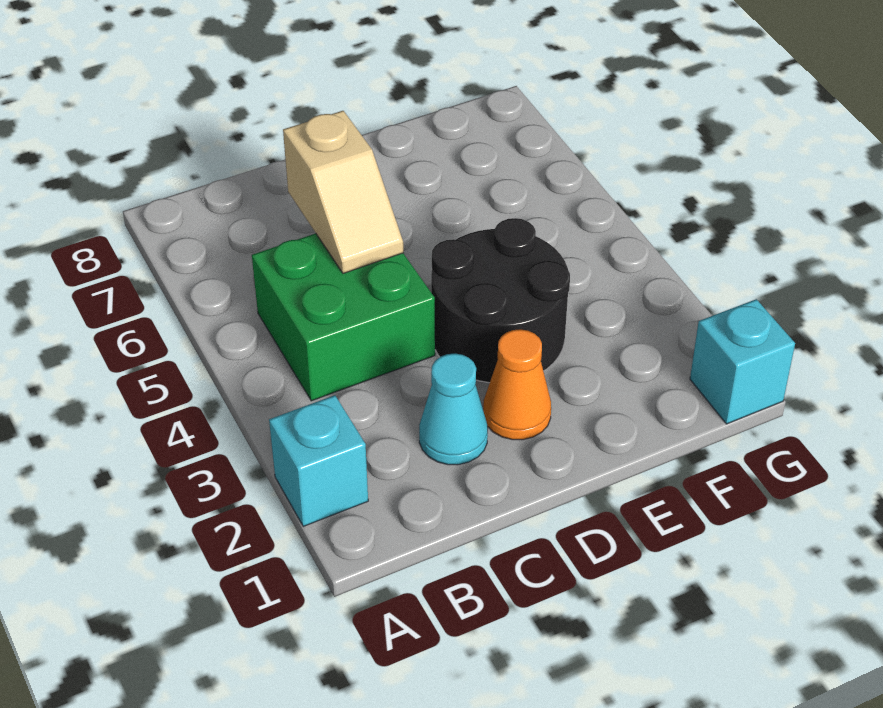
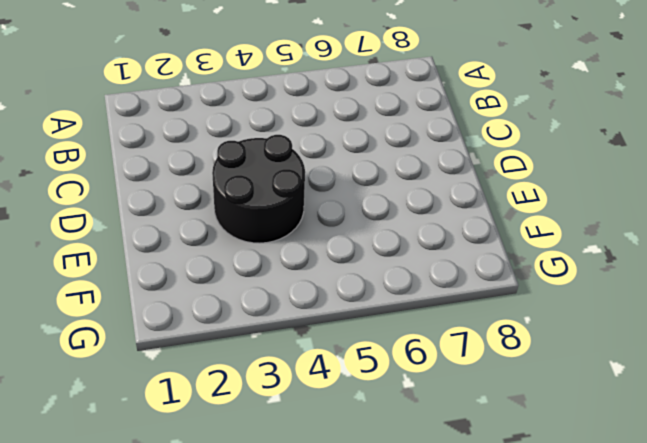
none -> cyan brick A2 level 1
none -> green brick B4:C5 level 1

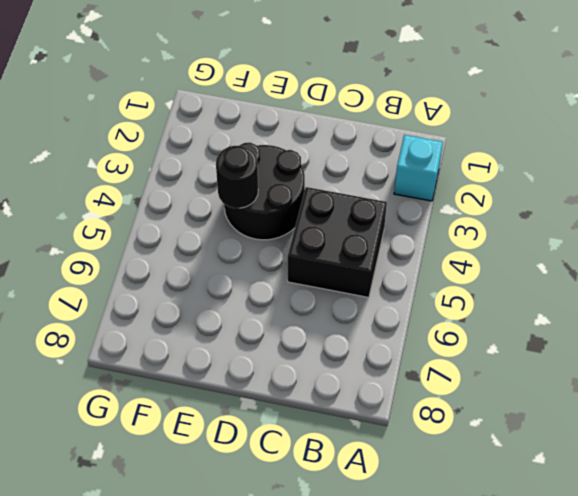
black brick B4:C5 level 1 -> green brick B4:C5 level 1
black round brick E4 level 2 -> none
none -> cyan cone C2 level 1
none -> orange cone D2 level 1

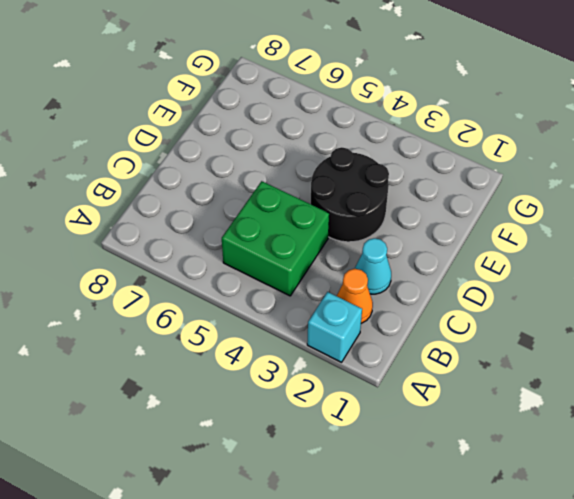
orange cone B2 level 1 -> orange cone D2 level 1
none -> cyan brick G1 level 1
none -> tan slope C5:C6 level 2 top 6

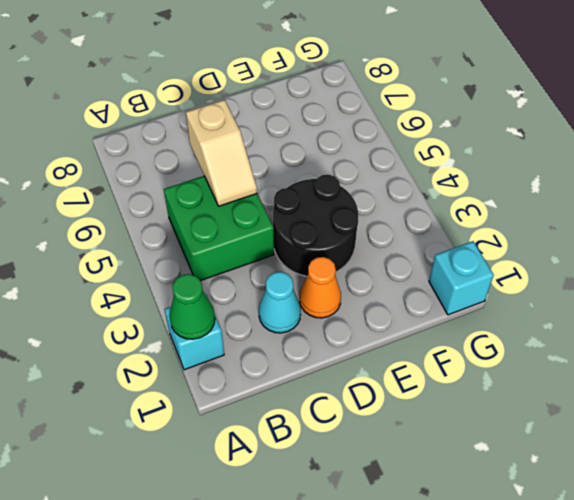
green cone A2 level 2 -> none

